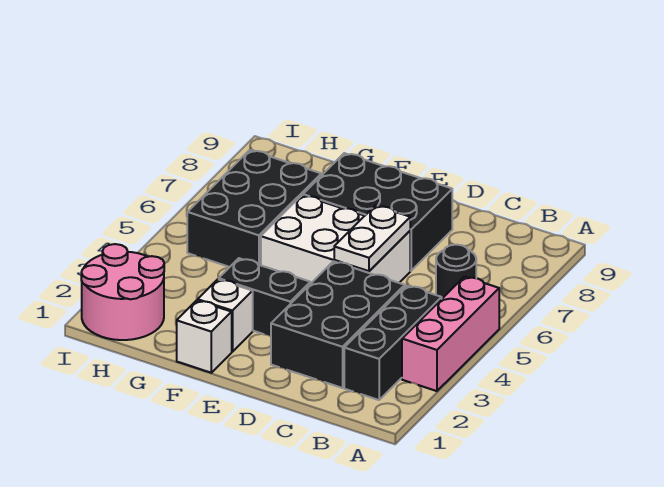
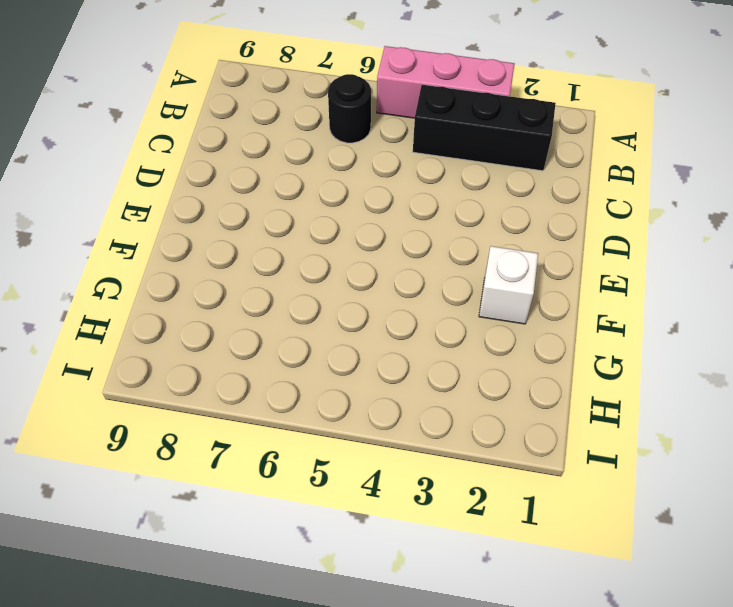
none -> black brick C2:D4 level 1
none -> white brick D5:F6 level 1
none -> black brick D7:F8 level 1

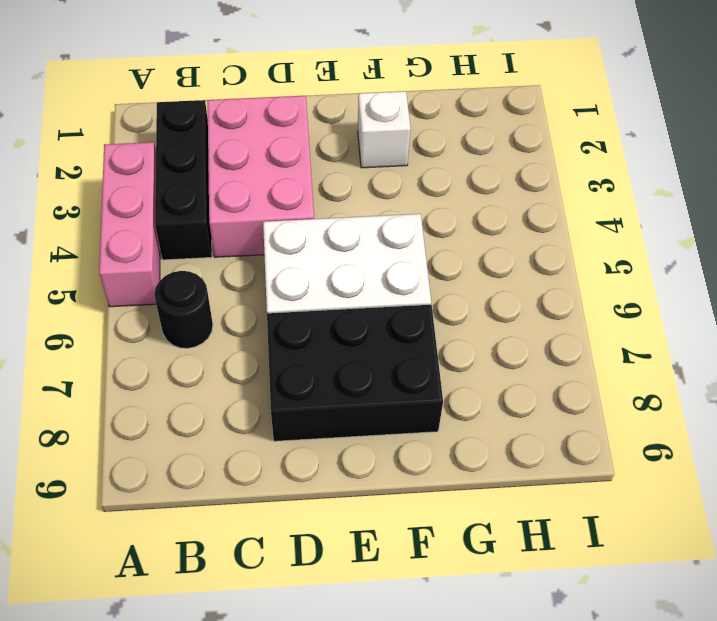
pink brick C2:D4 level 1 -> black brick C2:D4 level 1
none -> black brick E3:F3 level 1
none -> white brick F1 level 1
none -> black brick G5:H7 level 1

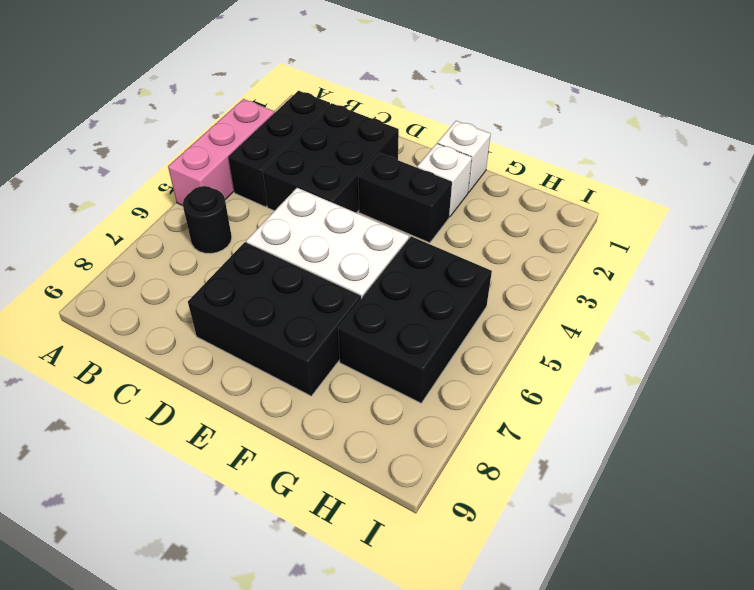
none -> pink round brick H1:I2 level 1
none -> white plate D5:D6 level 2

